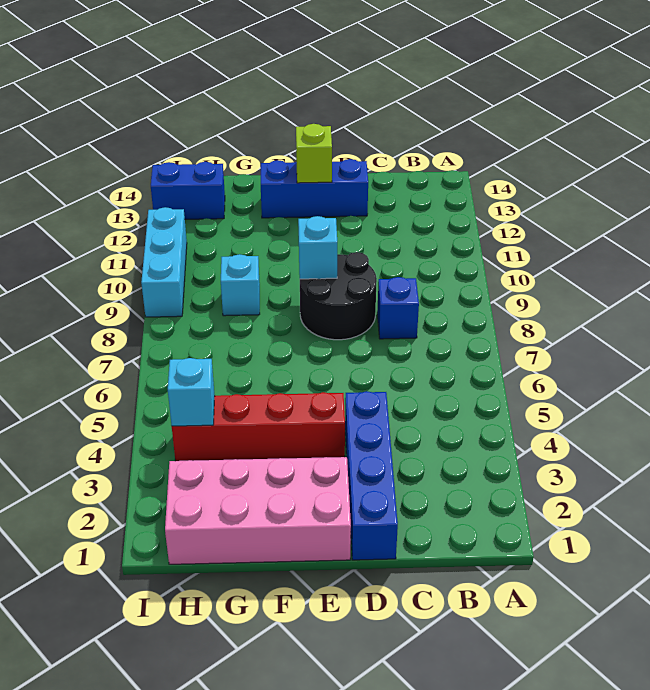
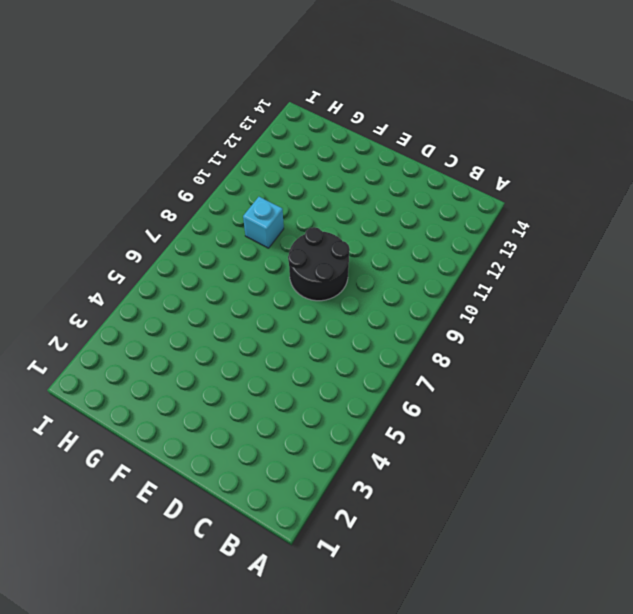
none -> blue brick C8 level 1
none -> blue brick D1:D4 level 1
none -> blue brick D13:F13 level 1

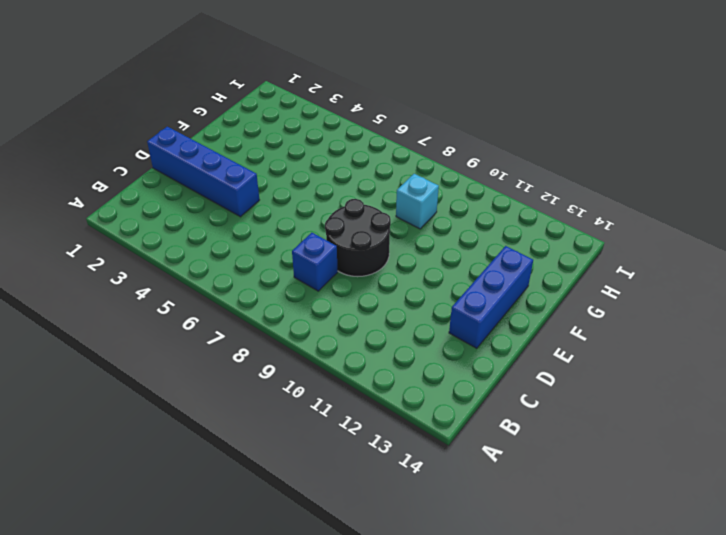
none -> pink brick E1:H2 level 1
none -> red brick E4:H4 level 1
none -> blue brick H13:I13 level 1

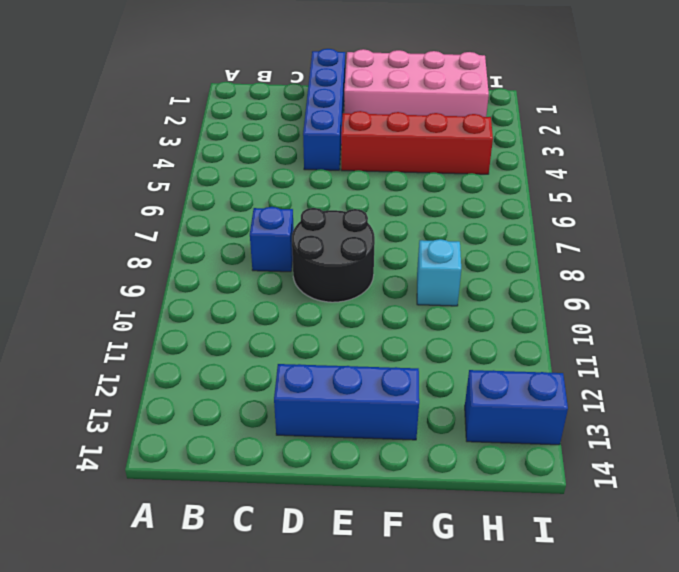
none -> cyan brick I9:I11 level 1
none -> cyan brick E9 level 2
none -> lime brick E13 level 2

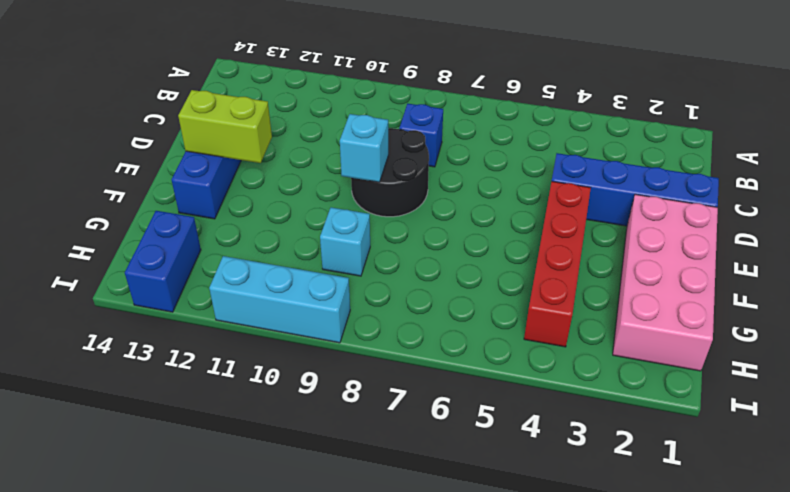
lime brick E12:E13 level 2 -> lime brick E13 level 2
none -> cyan brick H4 level 2

